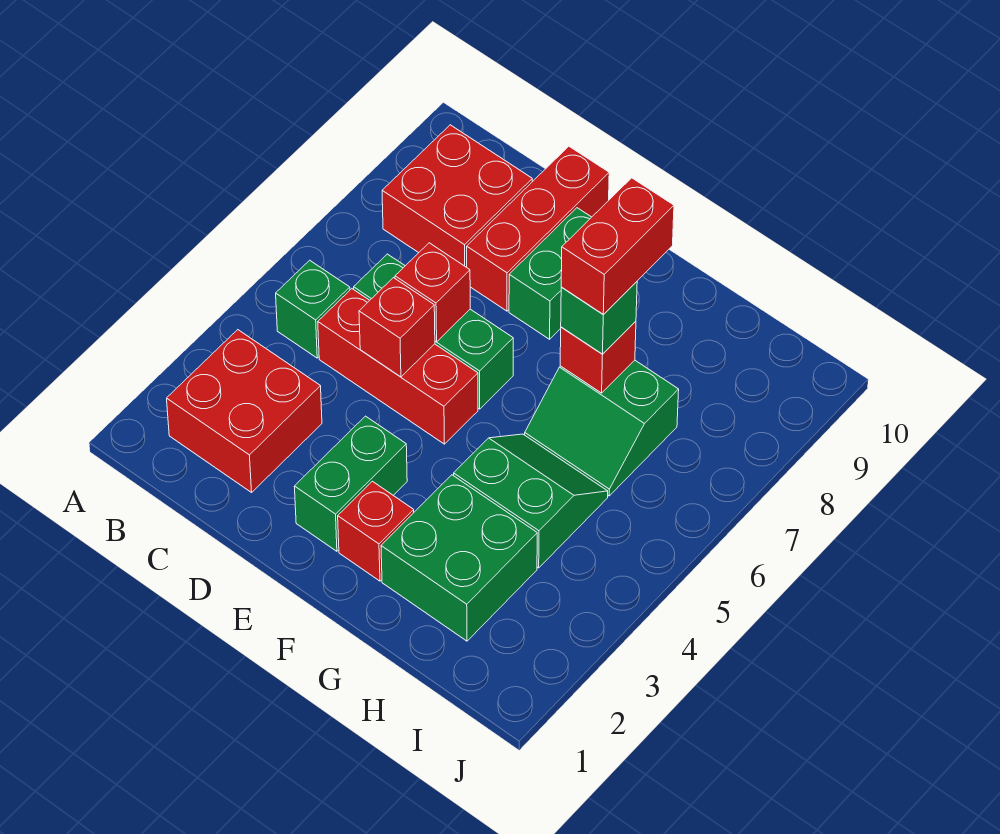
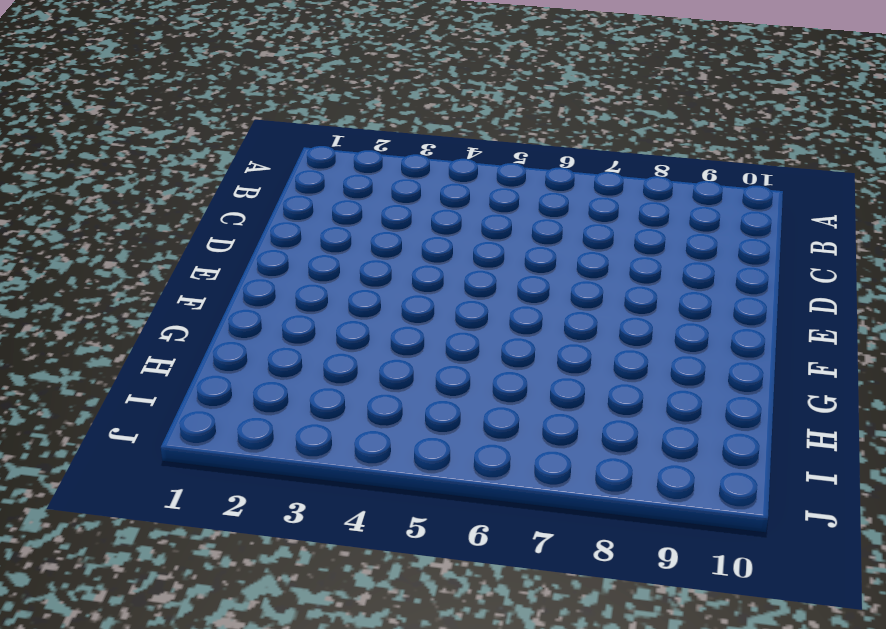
none -> red brick B2:C3 level 1
none -> green brick B5 level 1
none -> red brick B8:C9 level 1

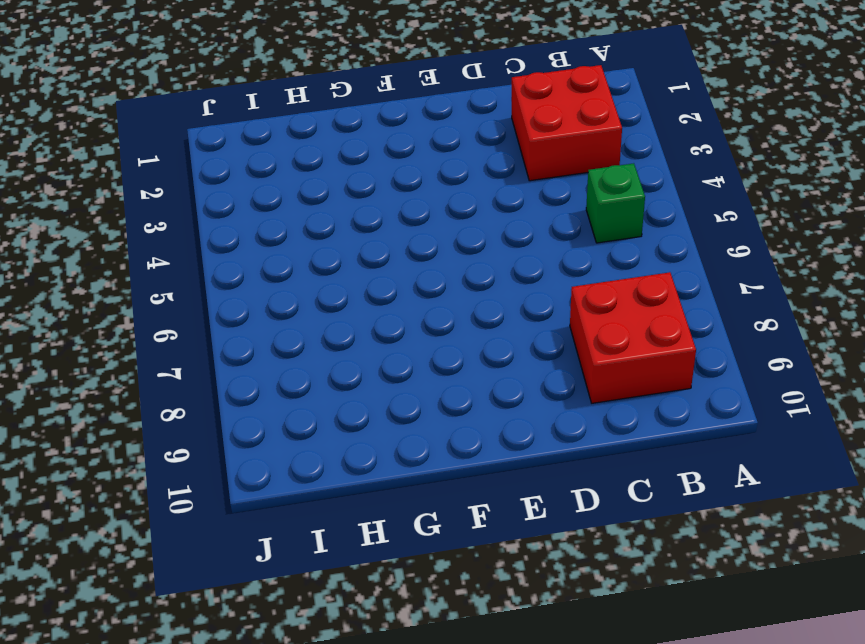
none -> red brick C5:E5 level 1
none -> green brick C6:E6 level 1
none -> red brick D8:D10 level 1

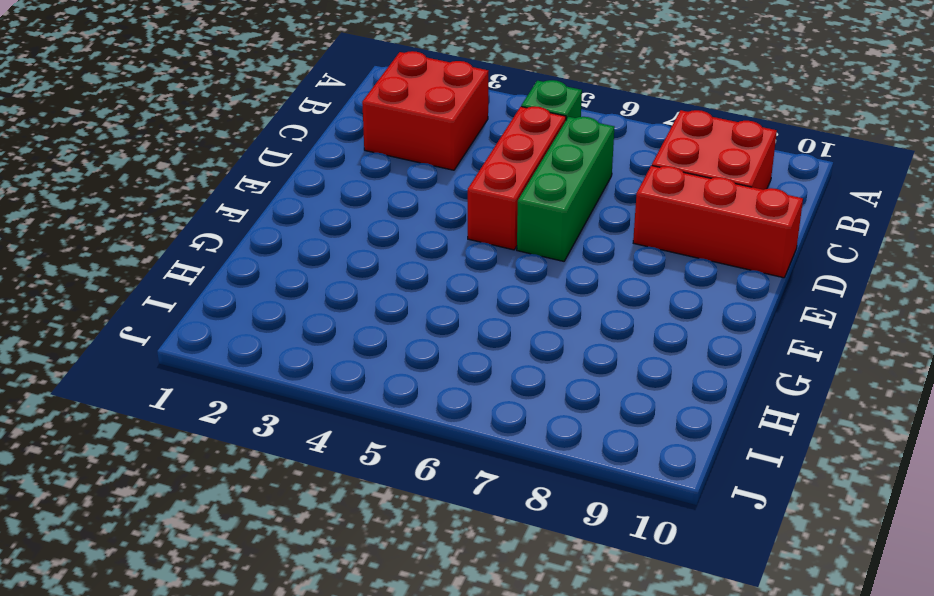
none -> green brick E2:E3 level 1
none -> green brick E8:E9 level 1
none -> red brick F2 level 1

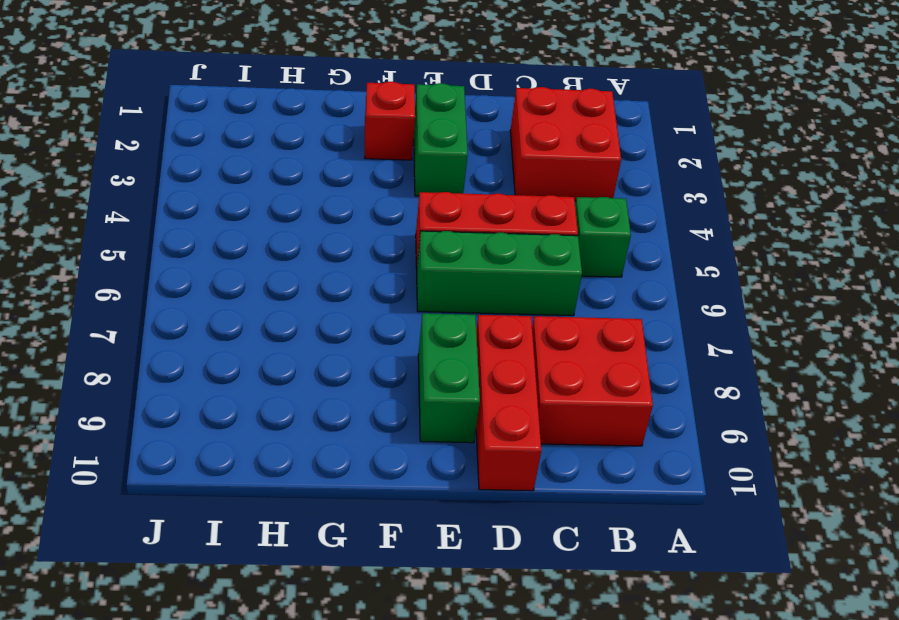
none -> green brick G2:H3 level 1
none -> green slope G4:H5 level 1 top 4
none -> green slope G6:H7 level 1 top 7

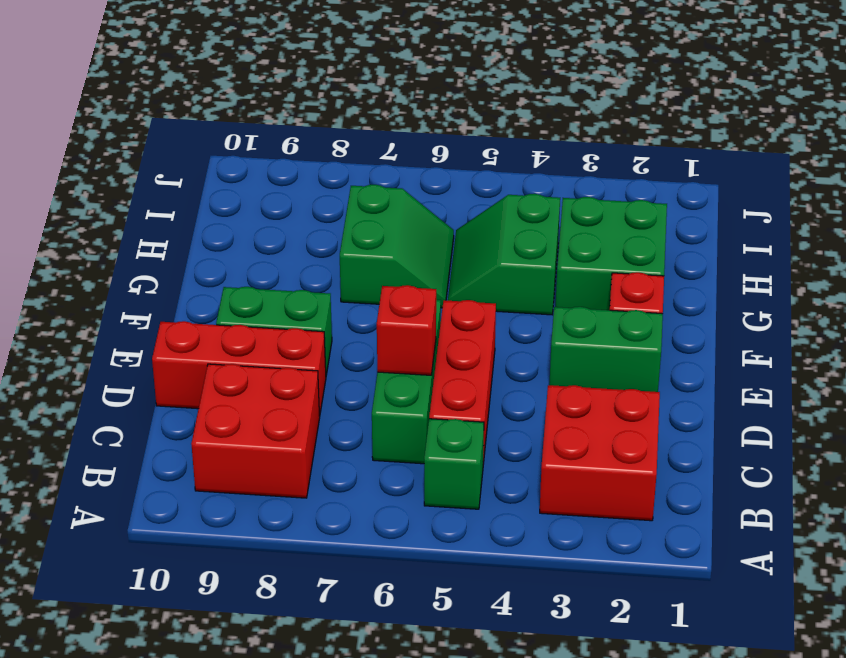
none -> red brick D5 level 2
none -> red brick G7 level 2
none -> green brick G7 level 3

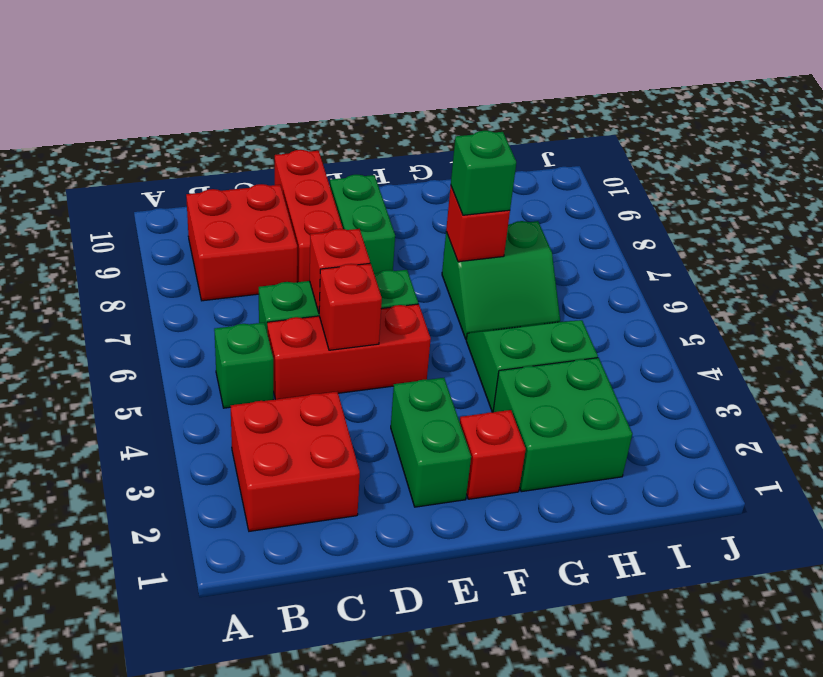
none -> red brick G7:G8 level 4

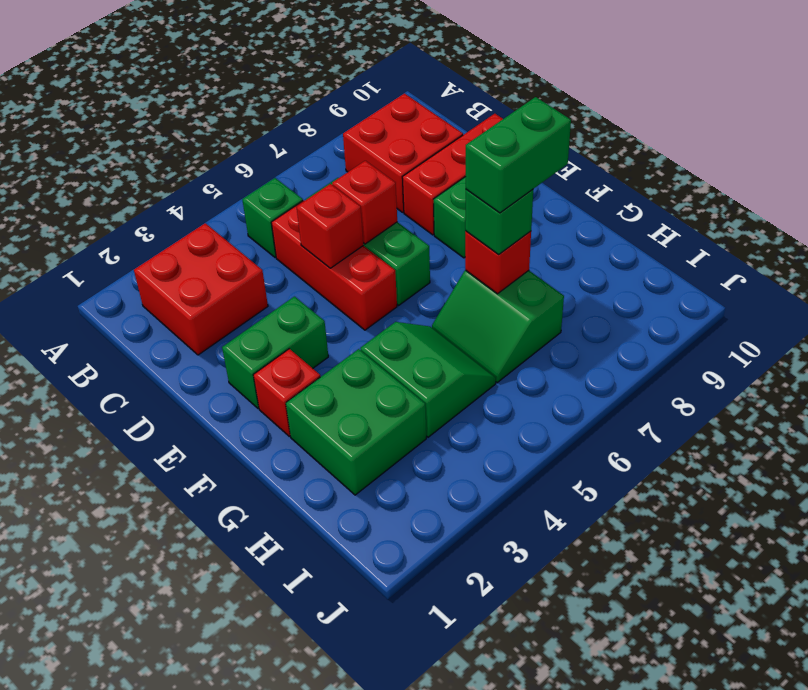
green brick G7:G8 level 4 -> red brick G7:G8 level 4

